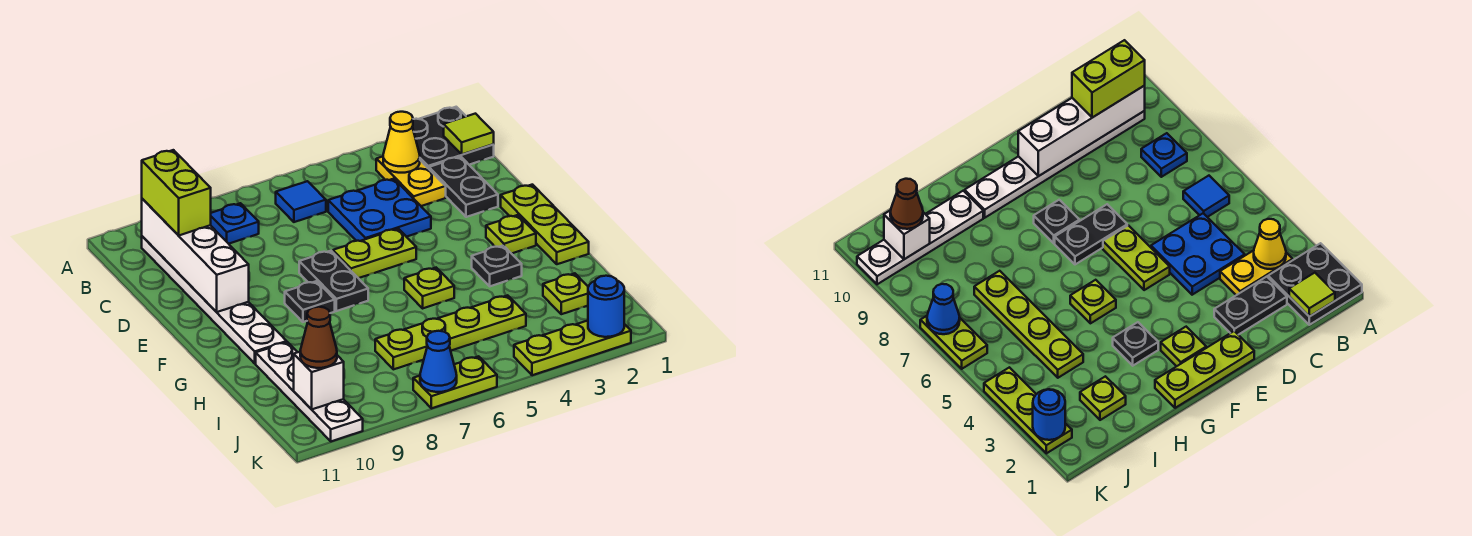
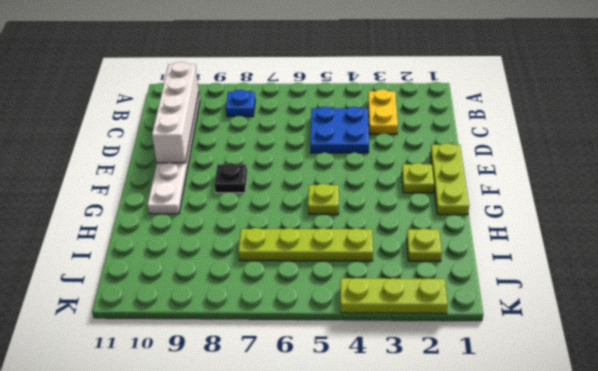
none -> black plate A1:B2 level 1
none -> blue tile B6 level 1
none -> black plate C2:D2 level 1

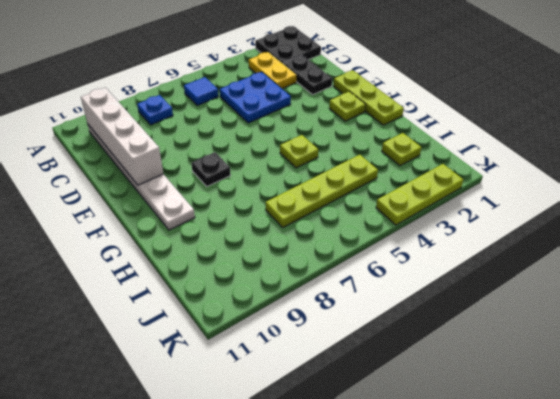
none -> lime plate E5:E6 level 1
none -> black plate E7:F7 level 1
none -> black plate G3 level 1

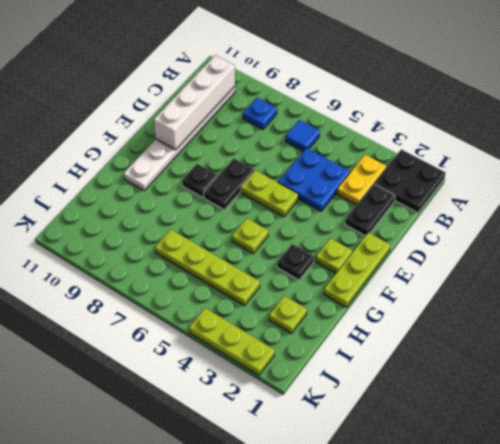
none -> white plate H10:K10 level 1
none -> lime plate K6:K7 level 1
none -> lime tile B1 level 2

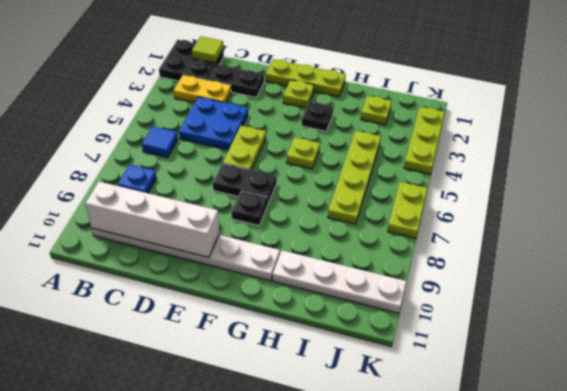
none -> yellow cone B3 level 2
none -> white brick J10 level 2
none -> blue round brick K2 level 2

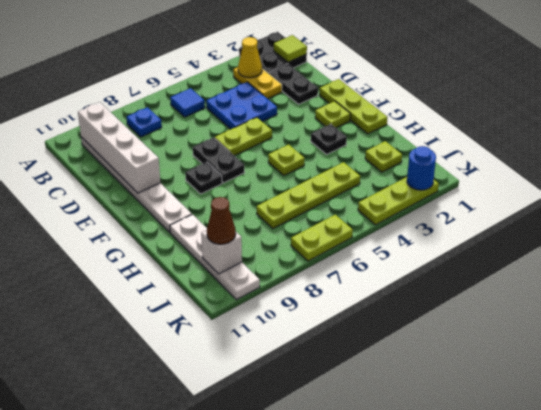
none -> blue cone K7 level 2
none -> lime brick B10:C10 level 3

